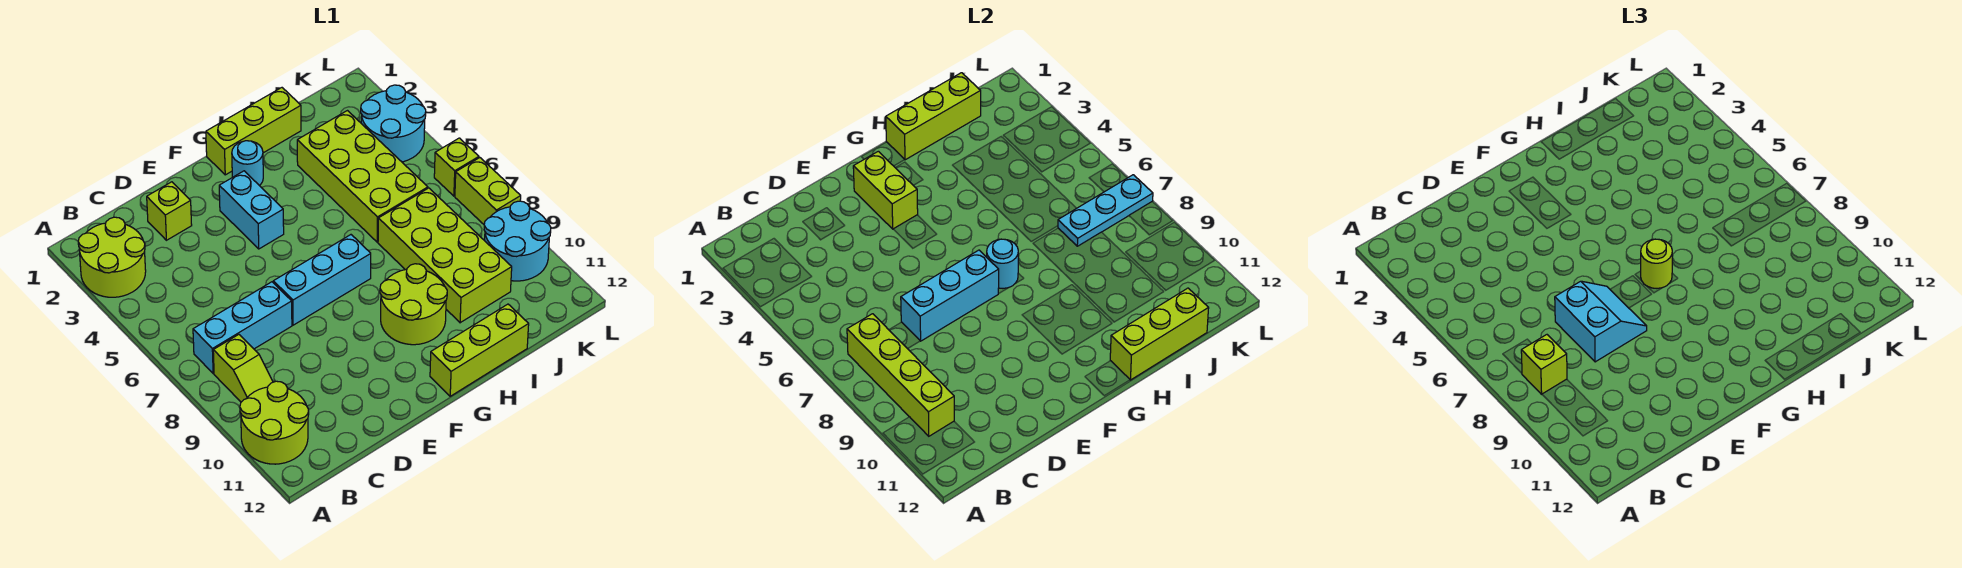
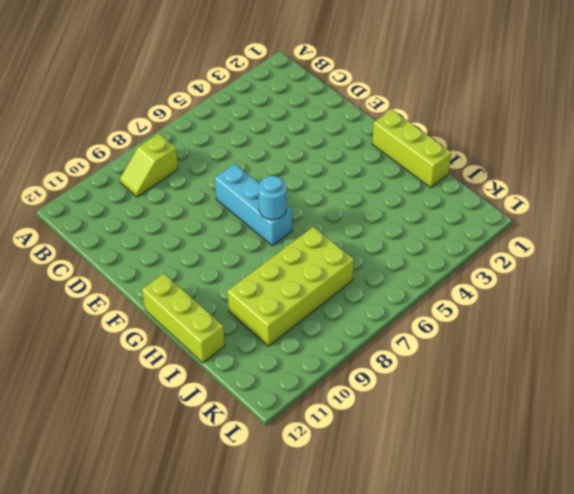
none -> lime round brick A2:B3 level 1
none -> lime round brick A10:B11 level 1
none -> cyan brick B7:D7 level 1

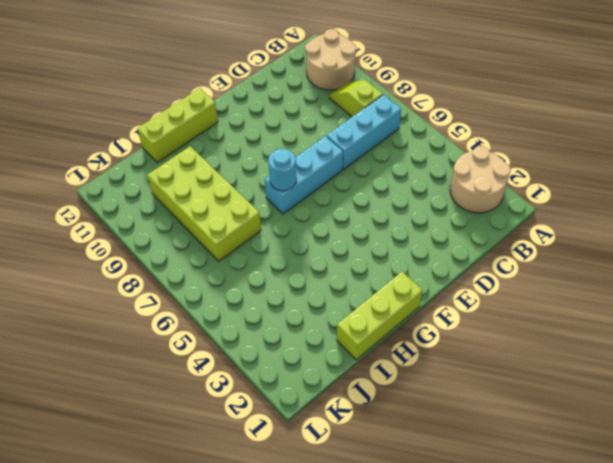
tan round brick A2:B3 level 1 -> lime round brick A2:B3 level 1
tan round brick A10:B11 level 1 -> lime round brick A10:B11 level 1
none -> lime brick D2 level 1
none -> cyan brick F3:F4 level 1
none -> cyan round brick G2 level 1

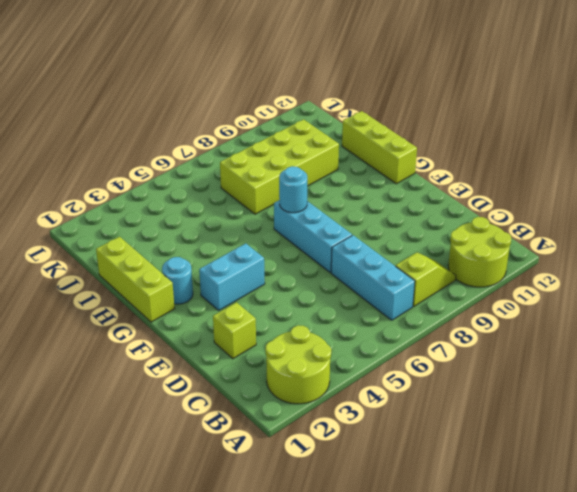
none -> lime round brick G9:H10 level 1
none -> lime brick I3:J6 level 1
none -> cyan round brick K3:L4 level 1

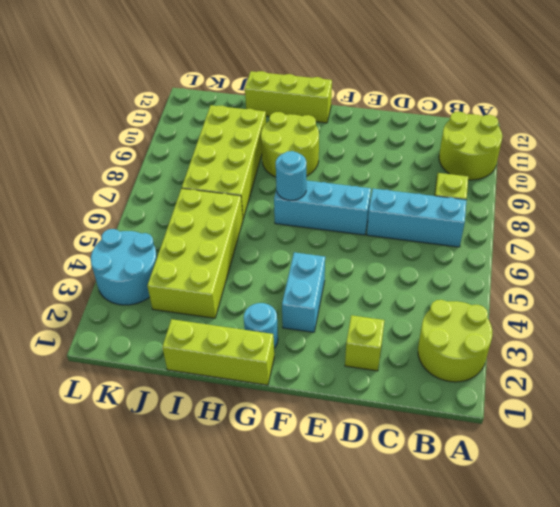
none -> cyan round brick K9:L10 level 1
none -> lime brick L6 level 1
none -> lime brick L7:L8 level 1

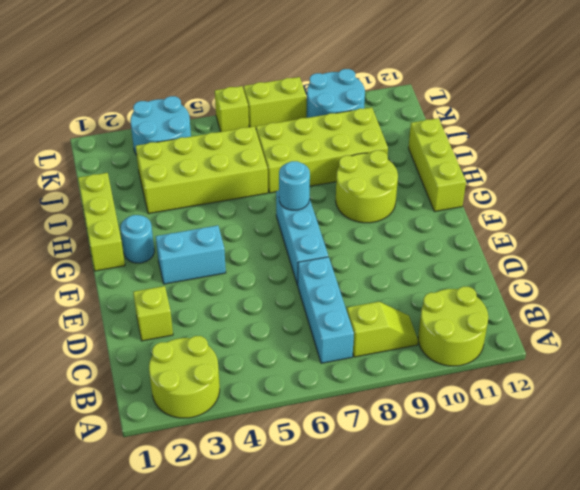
none -> lime brick B7:B10 level 2
none -> cyan brick D7:F7 level 2
none -> lime brick F2:F3 level 2

